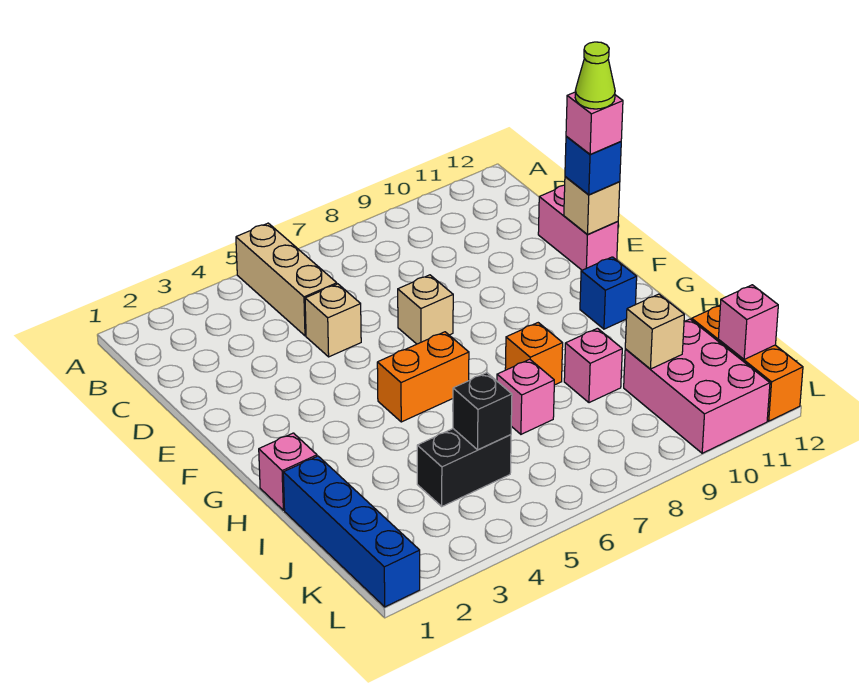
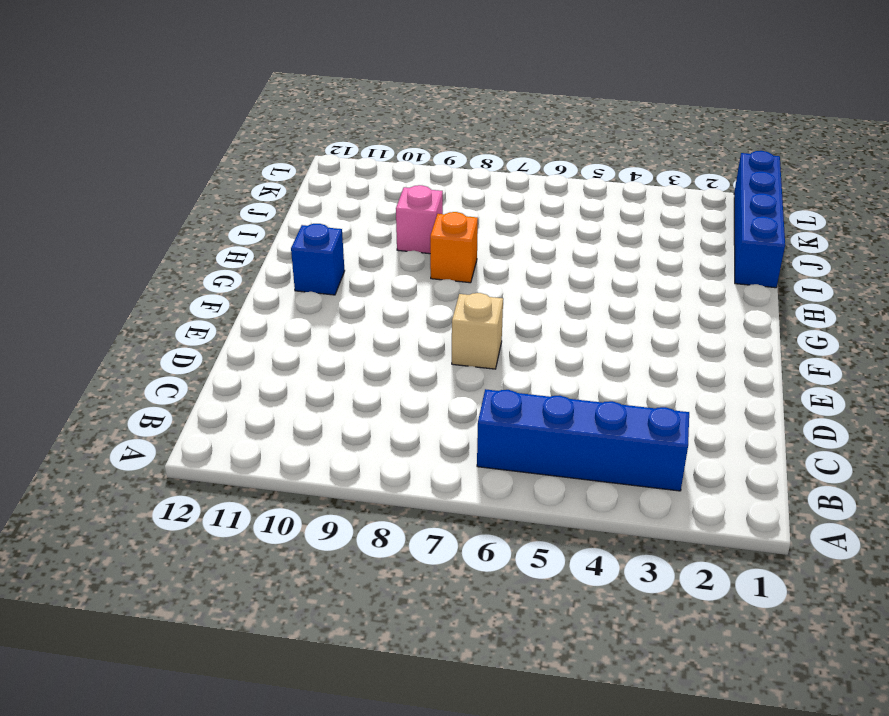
blue brick B3:B6 level 1 -> tan brick A5:C5 level 1
none -> tan brick D5 level 1
none -> pink brick D12:E12 level 1
none -> orange brick G5:G6 level 1

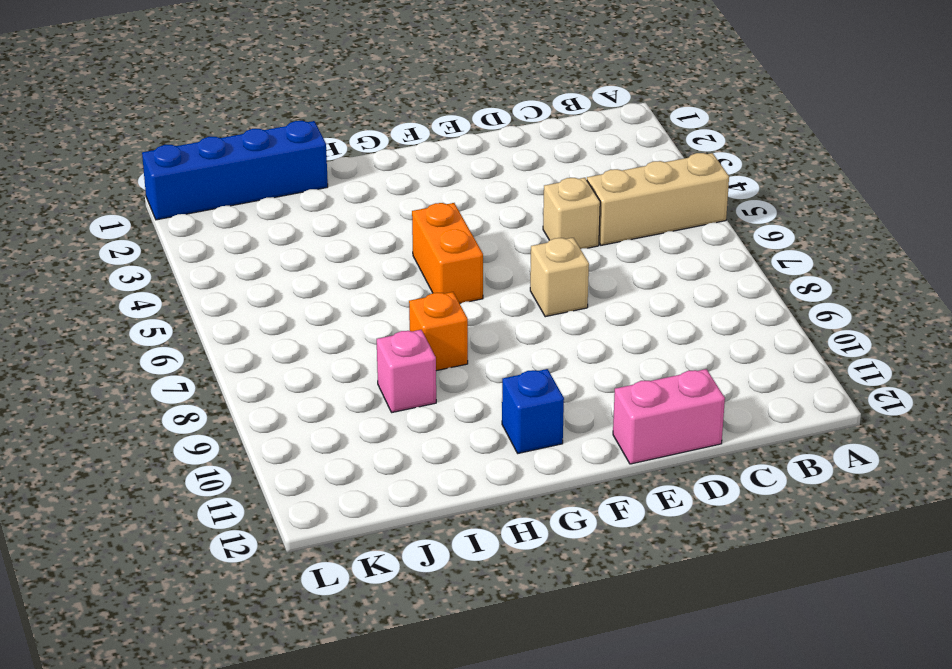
none -> pink brick H1 level 1
none -> pink brick I7 level 1
none -> black brick J4:J5 level 1

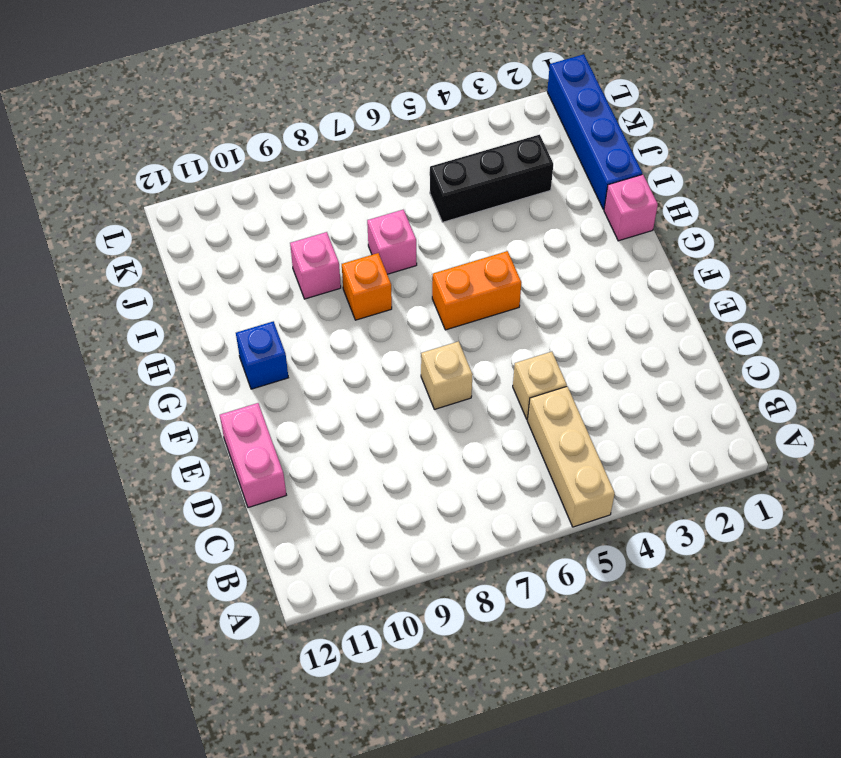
black brick J3:J5 level 1 -> black brick J4:J5 level 1
none -> pink brick J10:L11 level 1
none -> orange brick J12:L12 level 1
none -> tan brick E12 level 2

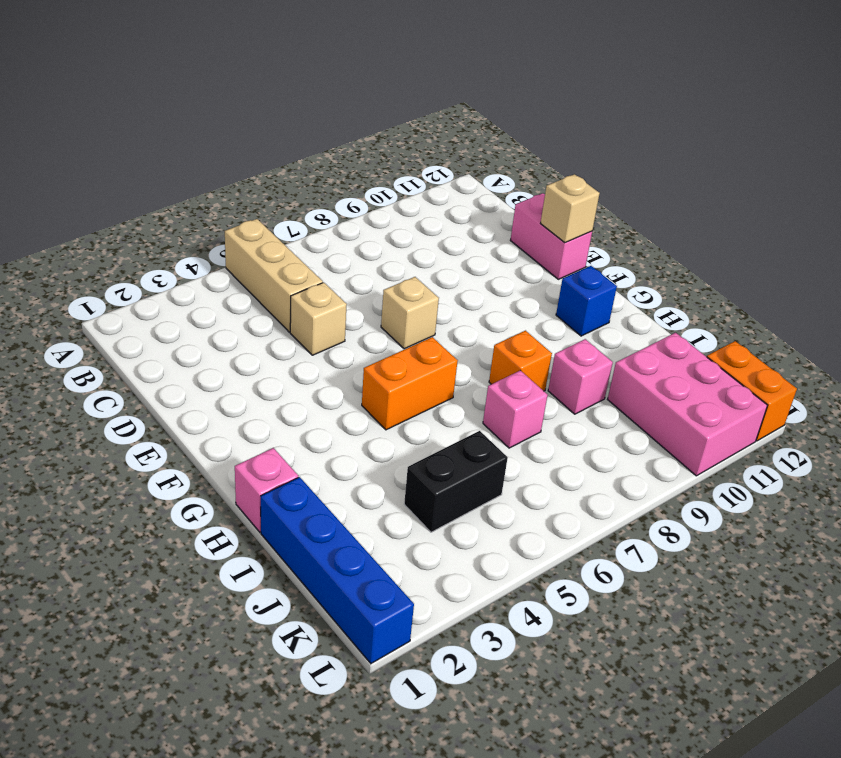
orange brick K12:L12 level 1 -> orange brick J12:L12 level 1
none -> black brick J5 level 2
none -> tan brick J10 level 2
none -> pink brick K12 level 2

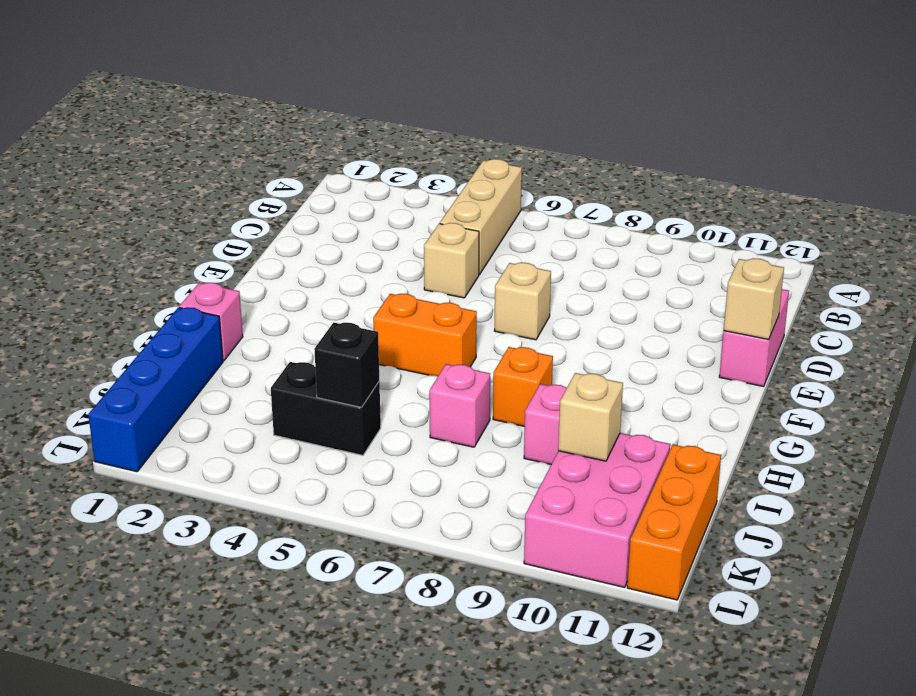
none -> blue brick G11 level 1
none -> pink brick K12 level 2
none -> blue brick E12 level 3

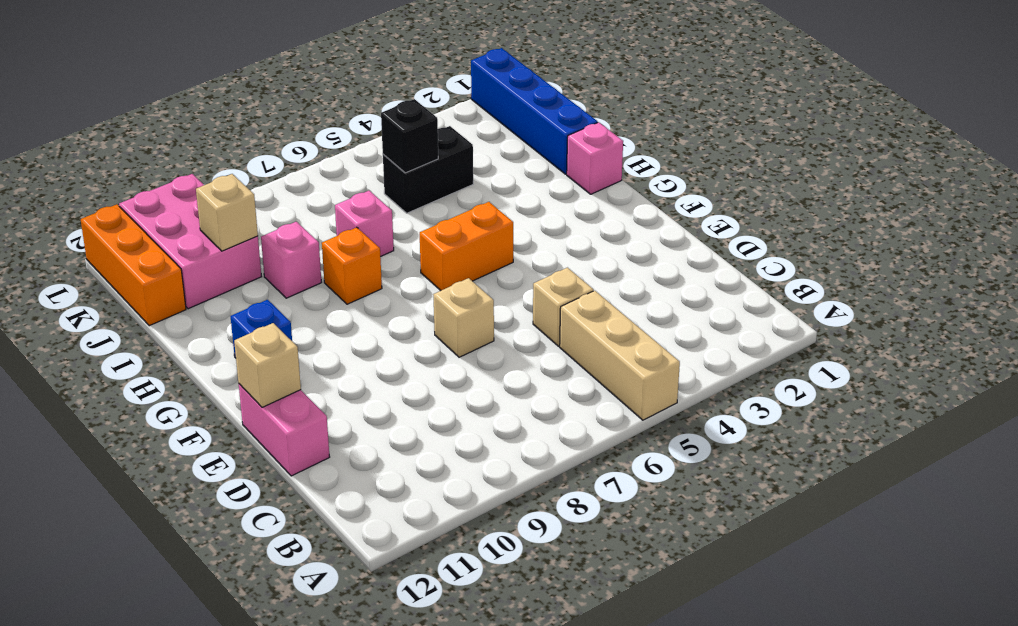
none -> pink brick K12 level 2
none -> blue brick E12 level 3
none -> pink brick E12 level 4

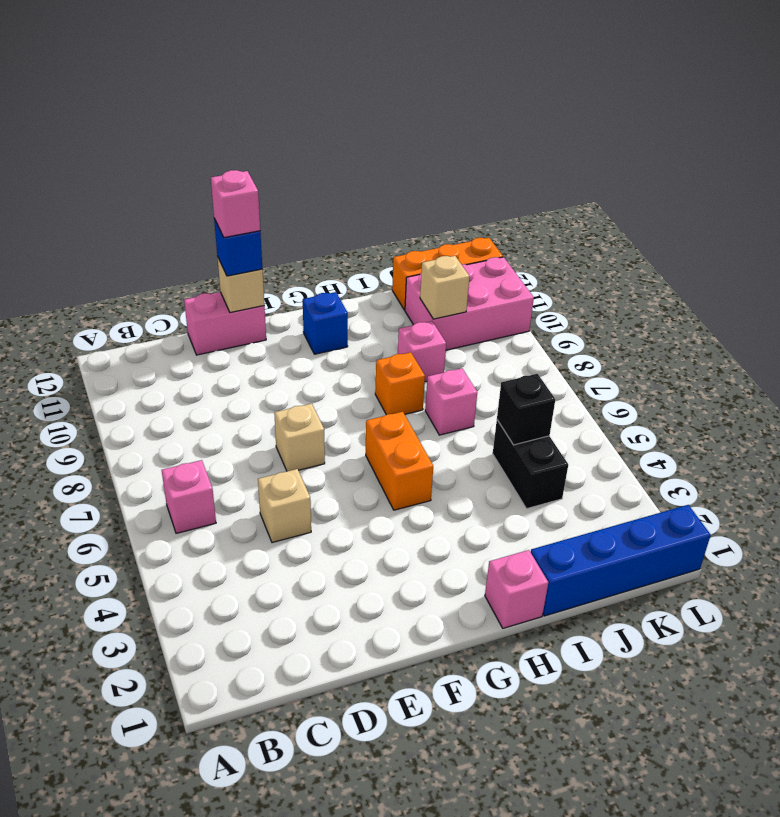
pink brick B6 level 1 -> pink brick K12 level 2
none -> tan brick A5:C5 level 1
none -> lime cone E12 level 5

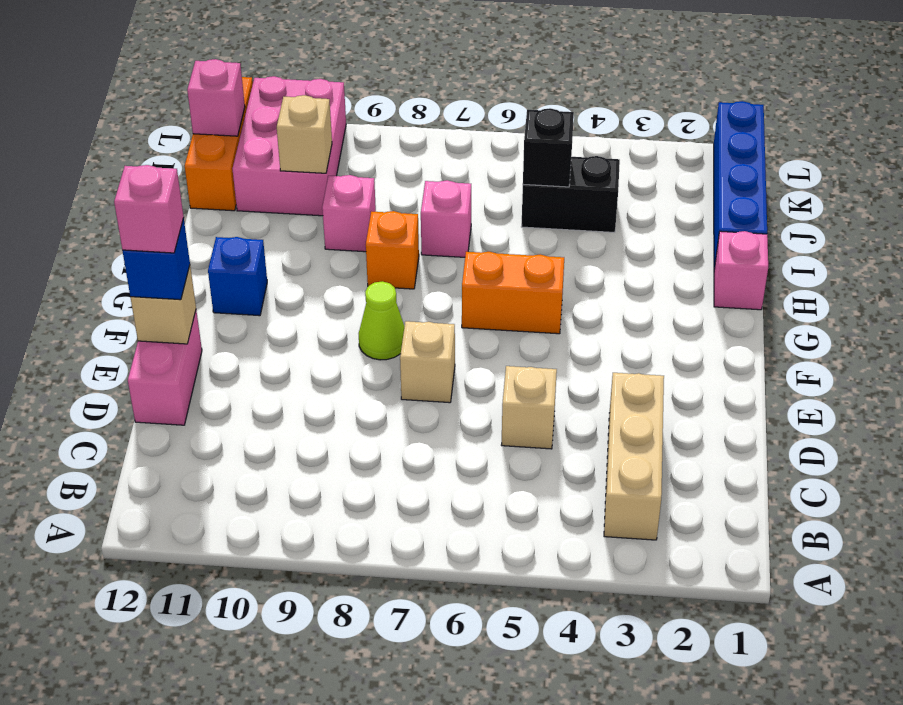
tan brick B3:D3 level 1 -> tan brick A5:C5 level 1
lime cone F8 level 1 -> lime cone E12 level 5

